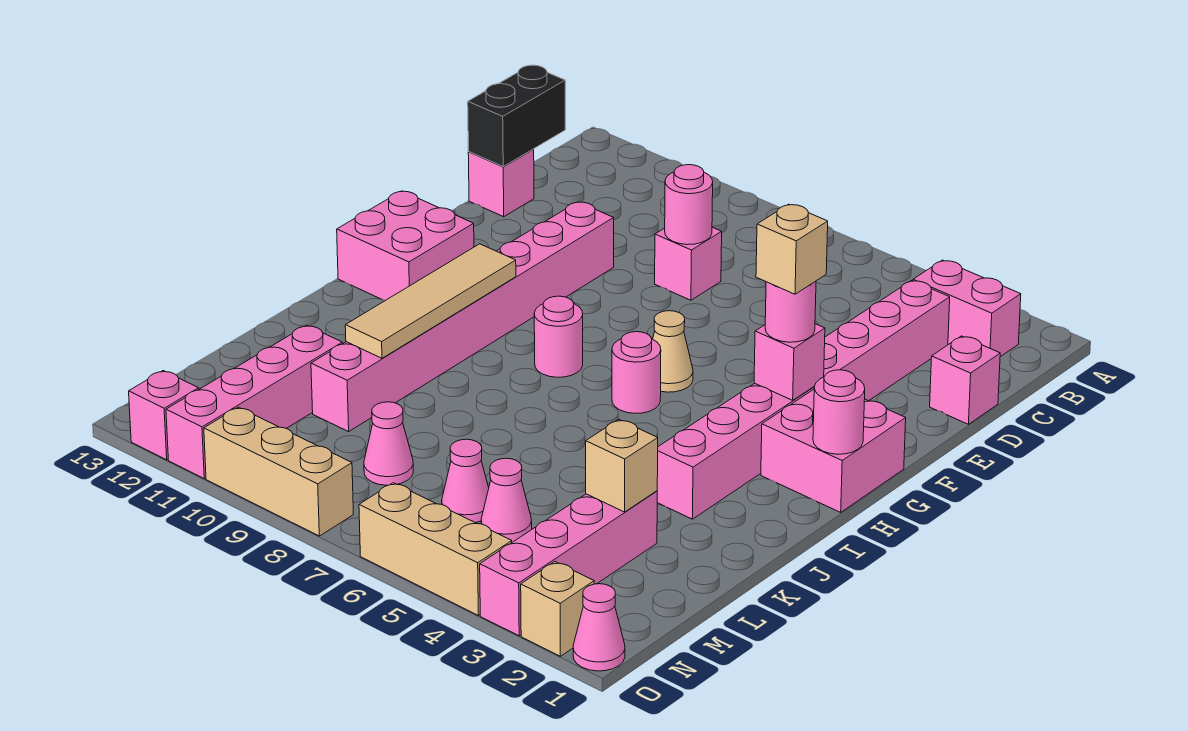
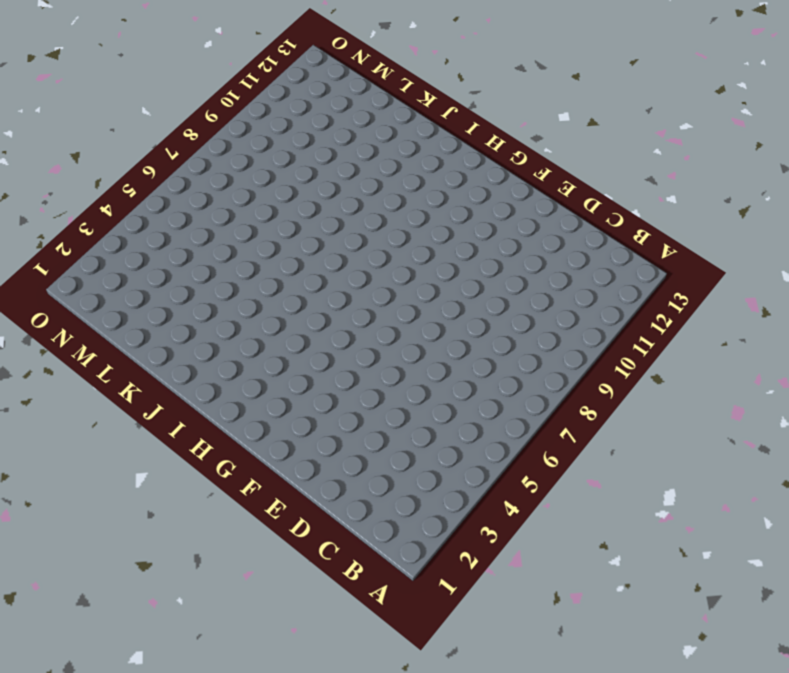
none -> pink brick B2:B3 level 1
none -> pink brick C3:J3 level 1
none -> pink brick D1 level 1

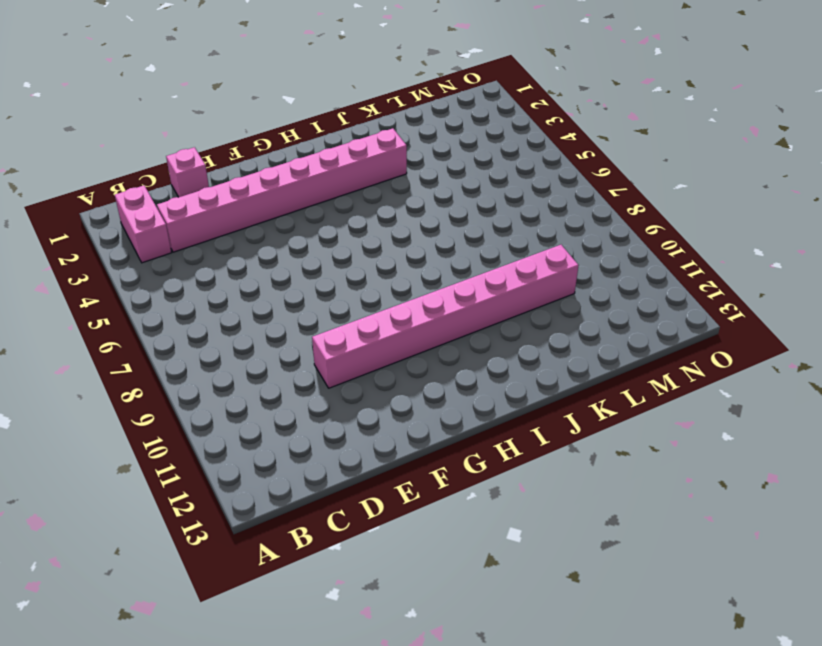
none -> pink brick D8 level 1
none -> pink brick D13 level 1
none -> pink brick G1:H2 level 1

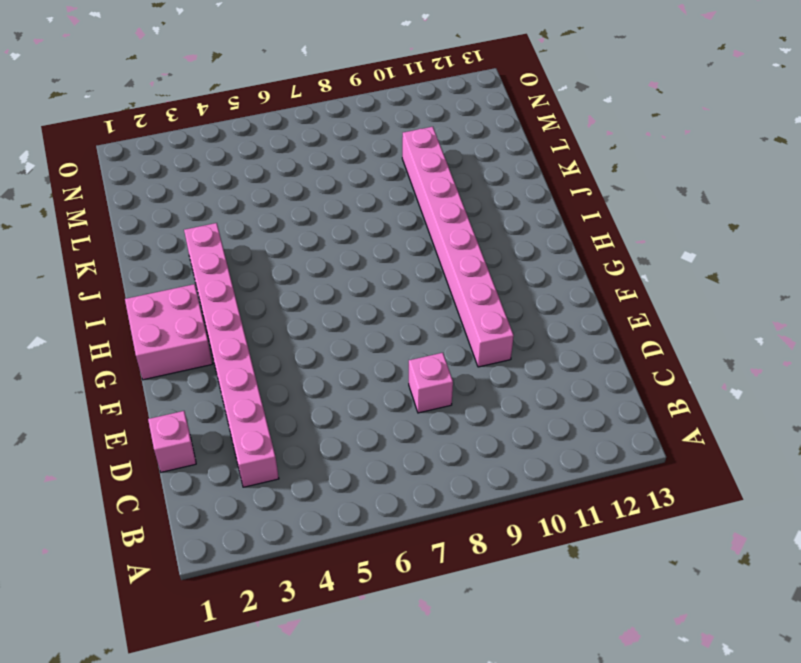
none -> pink brick B2:B3 level 1
none -> pink brick D13 level 1
none -> tan cone G6 level 1

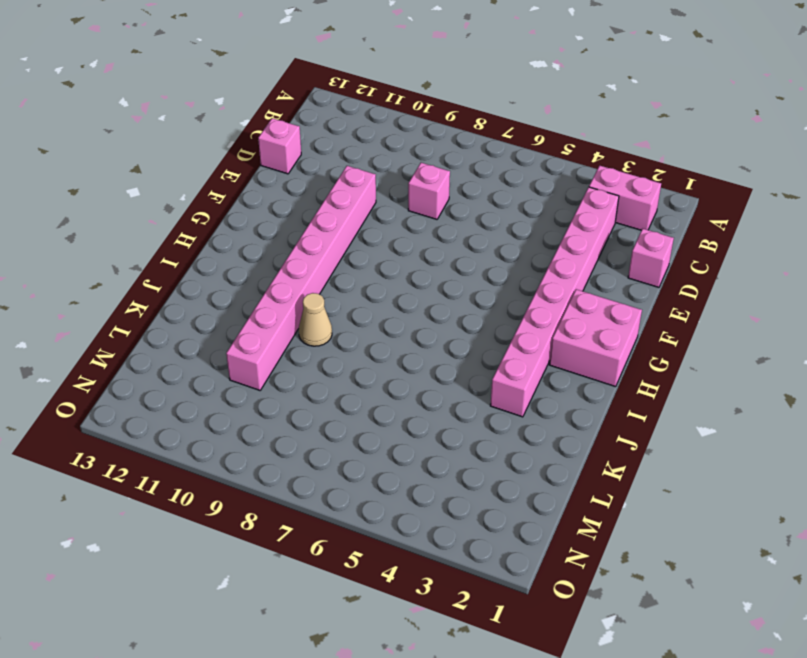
tan cone J9 level 1 -> tan cone G6 level 1
none -> pink brick G12:H13 level 1
none -> pink round brick H6 level 1
none -> pink round brick H8 level 1

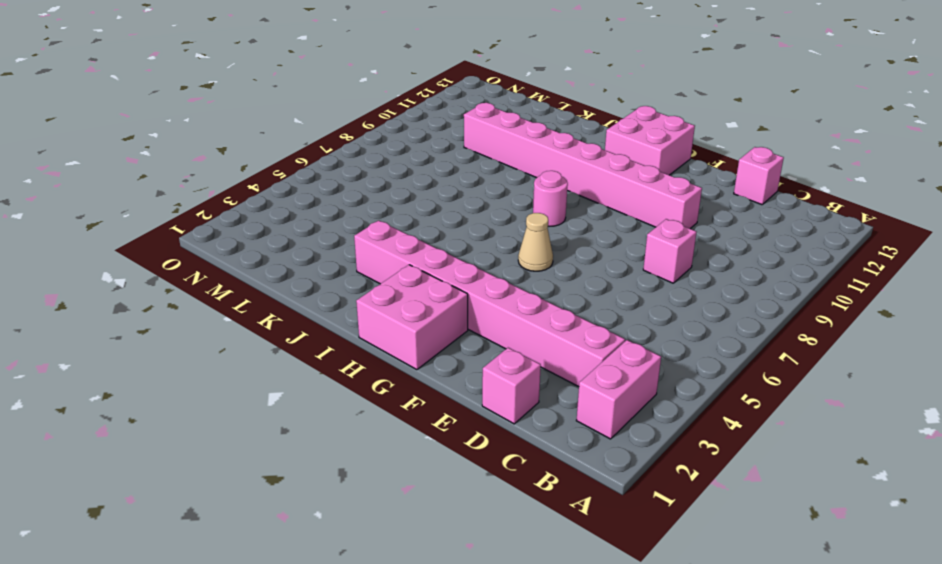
none -> pink round brick H6 level 1
none -> pink brick L3:O3 level 1
none -> pink brick L11:O11 level 1

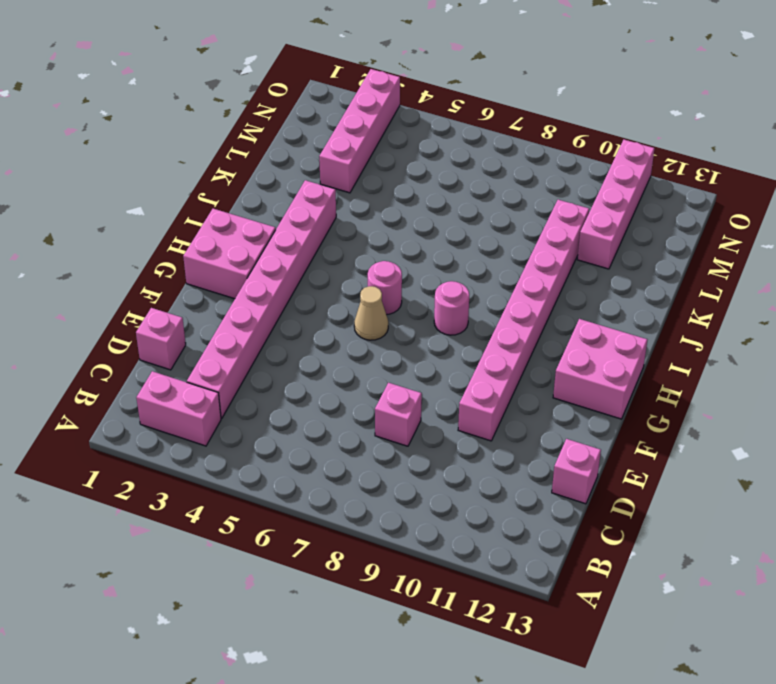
none -> pink cone M5 level 1
none -> pink cone M6 level 1
none -> pink cone M8 level 1

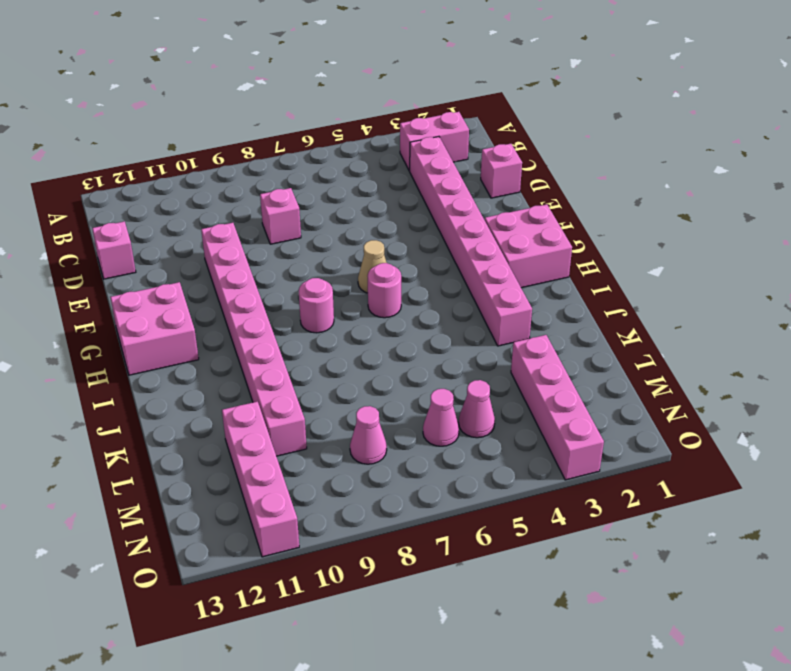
none -> pink cone O1 level 1
none -> tan brick O2 level 1
none -> tan brick O4:O6 level 1

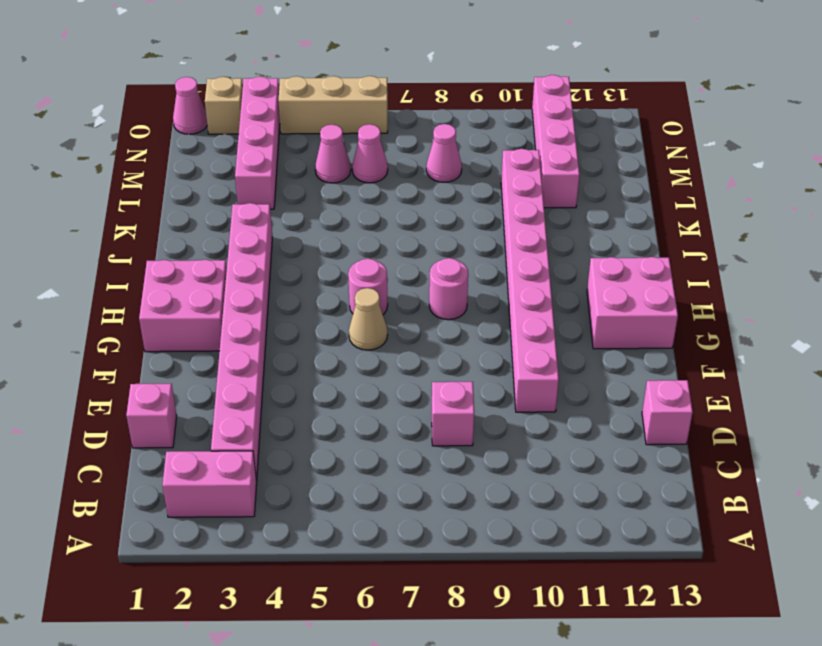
none -> tan brick O8:O10 level 1
none -> pink brick O12 level 1
none -> black brick C13:D13 level 2

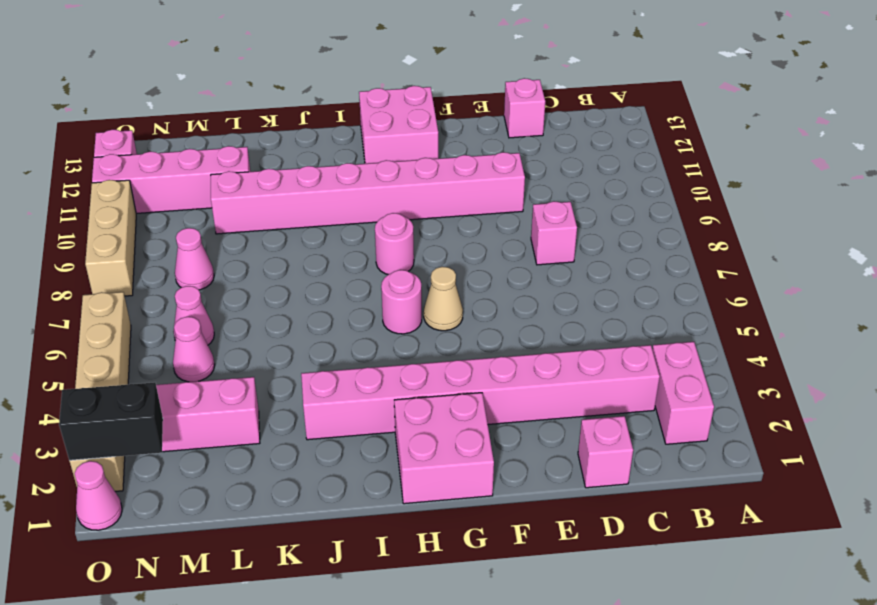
black brick N2:O2 level 2 -> black brick C13:D13 level 2
none -> pink round brick D8 level 2
none -> pink brick G3 level 2
none -> pink round brick H1 level 2

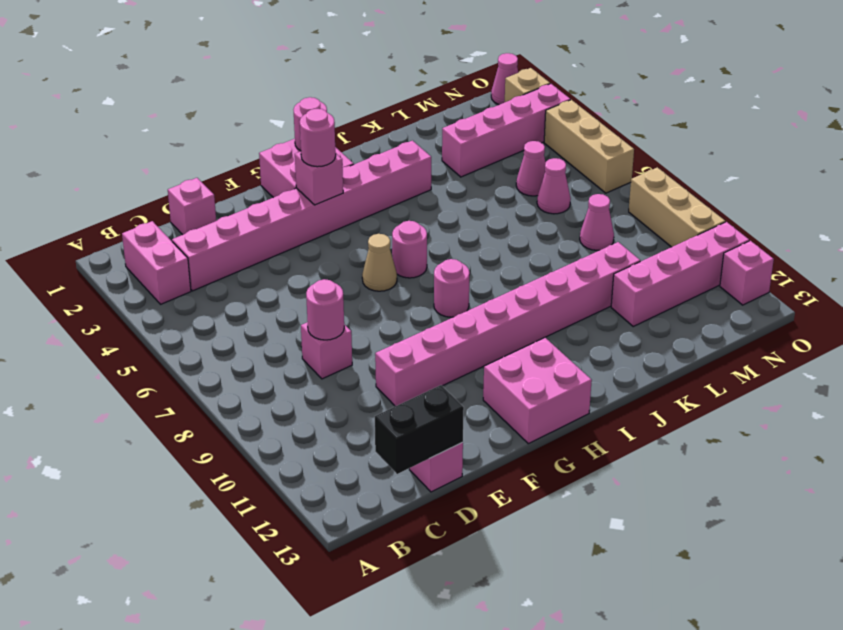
none -> tan tile H10:K10 level 2
none -> tan brick L3 level 2
none -> tan brick G3 level 4

